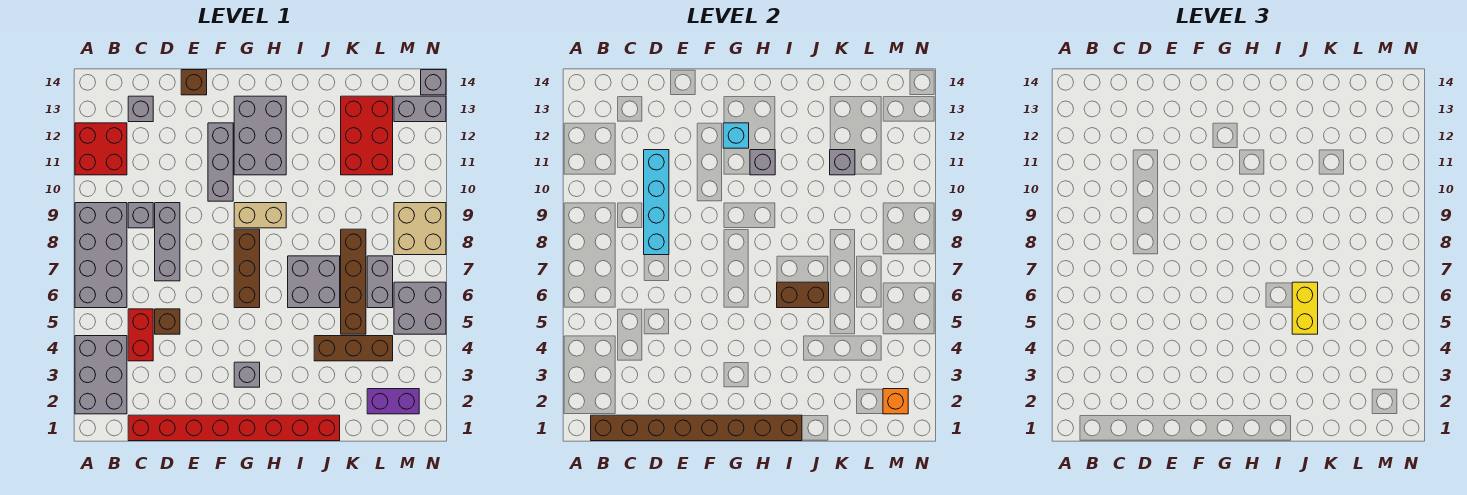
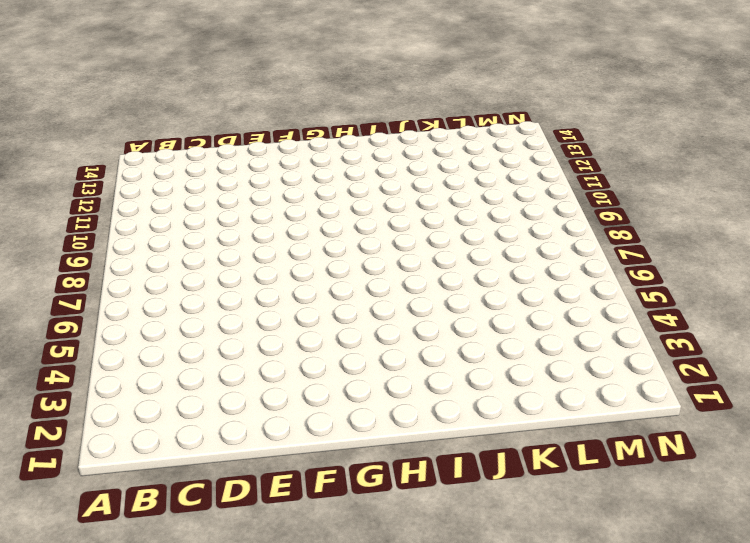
none -> grey brick A2:B4 level 1
none -> grey brick A6:B9 level 1
none -> red brick A11:B12 level 1
none -> red brick C1:J1 level 1

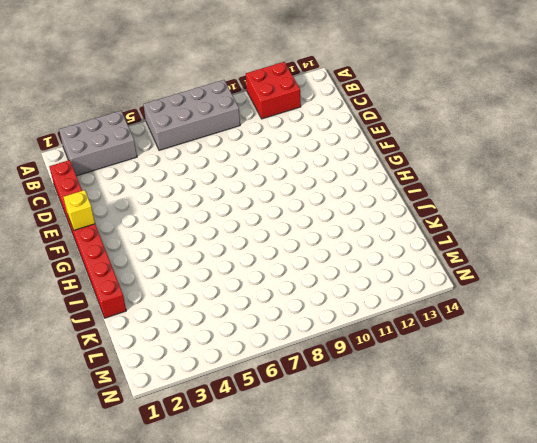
yellow brick F1 level 2 -> brown brick B1:I1 level 2
none -> red brick C4:C5 level 1
none -> grey brick C9 level 1
none -> grey brick C13 level 1
none -> brown brick D5 level 1

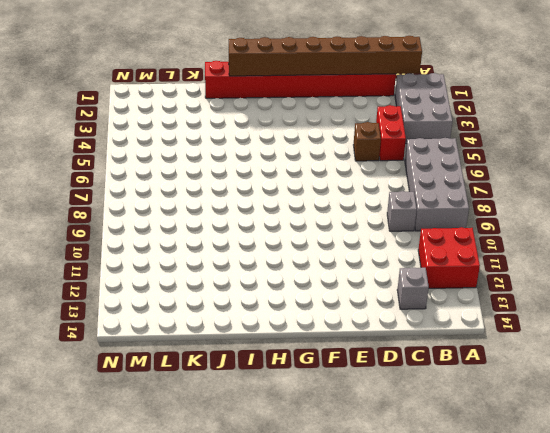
none -> grey brick D7:D9 level 1
none -> brown brick E14 level 1
none -> grey brick F10:F12 level 1
none -> grey brick G3 level 1

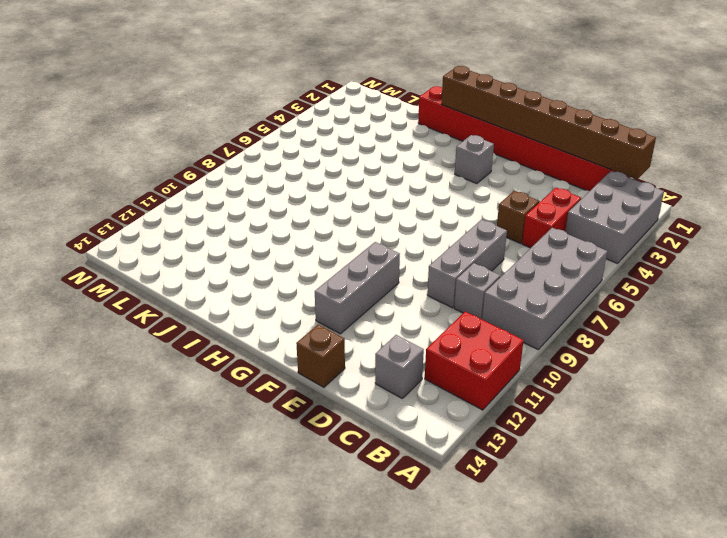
none -> brown brick G6:G8 level 1
none -> tan brick G9:H9 level 1
none -> grey brick G11:H13 level 1
none -> grey brick I6:J7 level 1

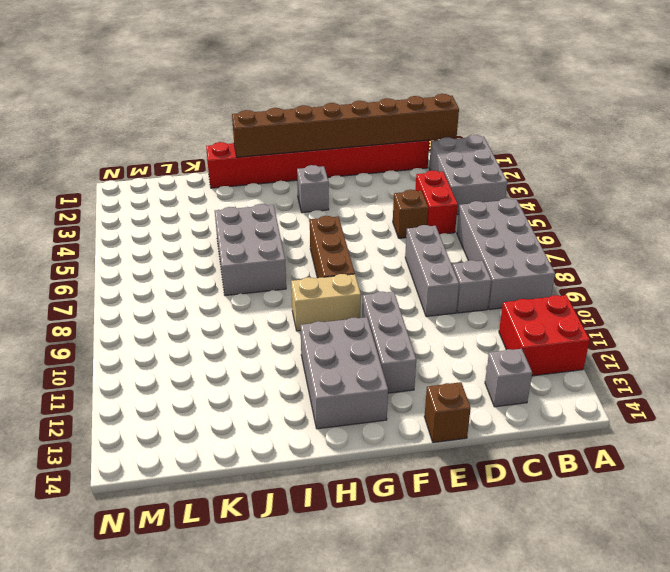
grey brick I5:J7 level 1 -> grey brick I6:J7 level 1
none -> brown brick J4:L4 level 1
none -> brown brick K5:K8 level 1
none -> red brick K11:L13 level 1
none -> purple brick L2:M2 level 1

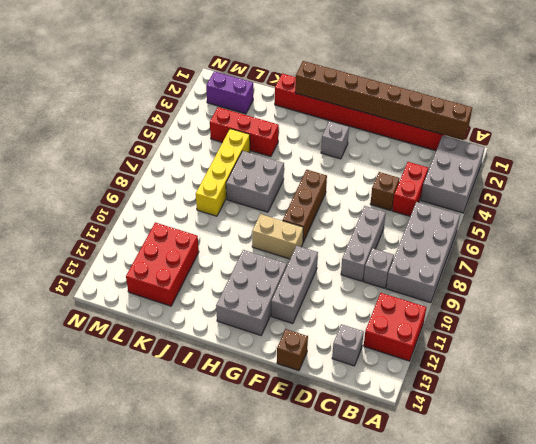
red brick J4:L4 level 1 -> brown brick J4:L4 level 1
yellow brick K5:K8 level 1 -> brown brick K5:K8 level 1
none -> grey brick L6:L7 level 1
none -> grey brick M5:N6 level 1
none -> tan brick M8:N9 level 1
none -> grey brick M13:N13 level 1

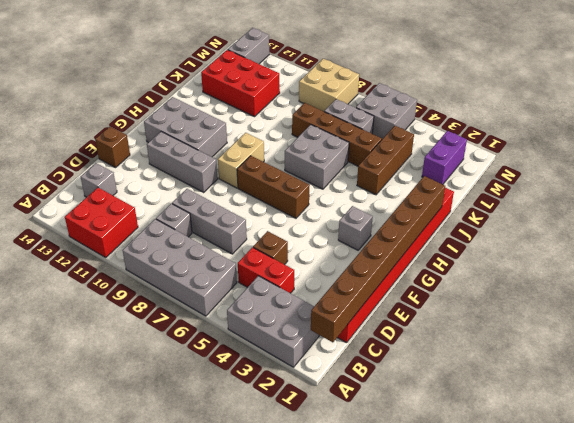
none -> grey brick N14 level 1
none -> cyan brick D8:D11 level 2
none -> cyan brick G12 level 2
none -> grey brick H11 level 2

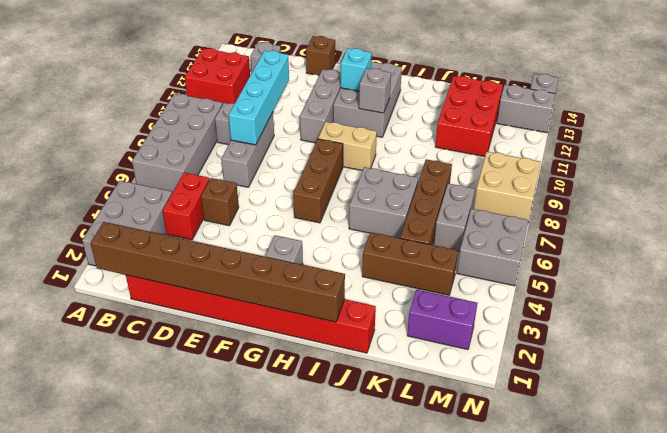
none -> brown brick I6:J6 level 2
none -> grey brick K11 level 2
none -> orange brick M2 level 2
none -> yellow brick J5:J6 level 3

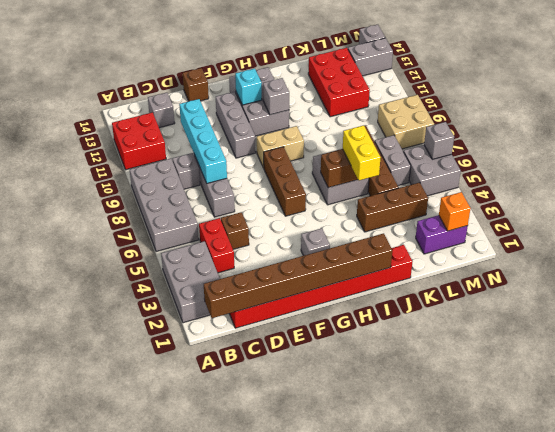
grey brick N6 level 2 -> grey brick K11 level 2

